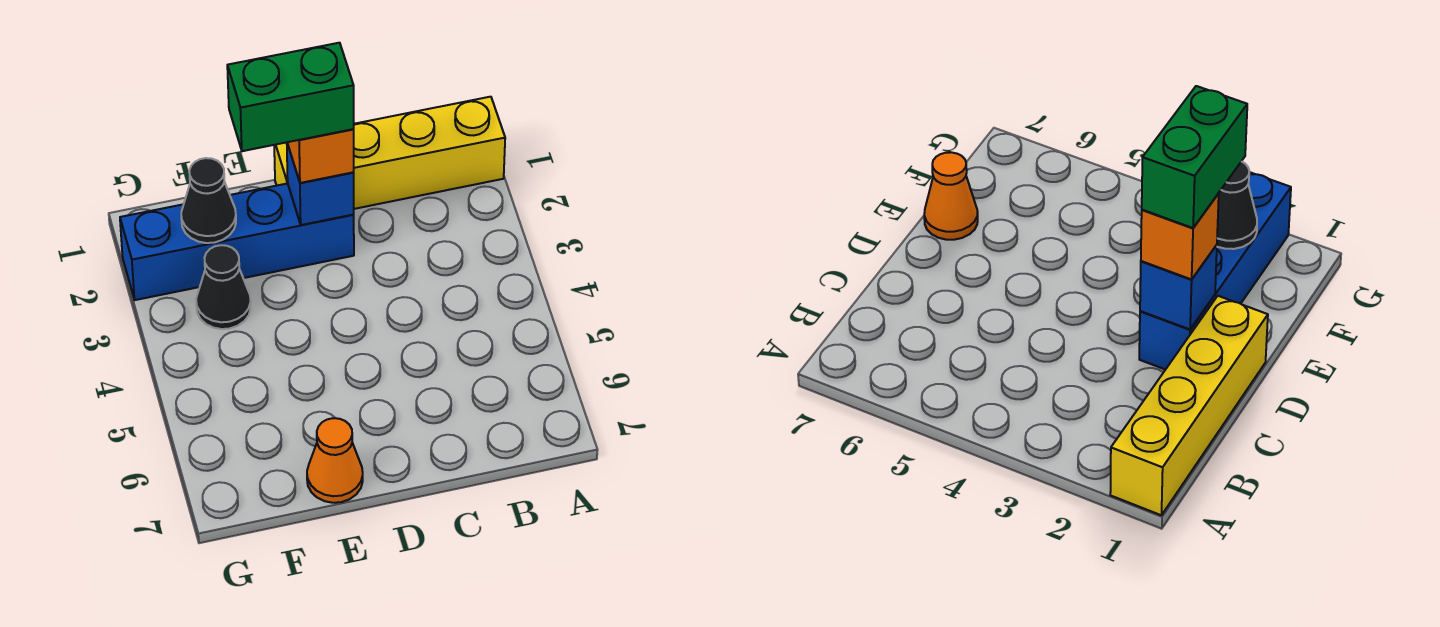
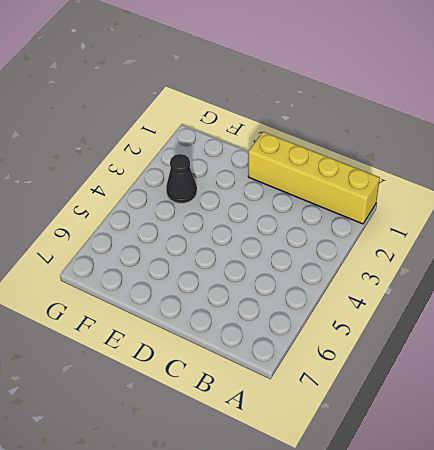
none -> blue brick D2:G2 level 1
none -> orange cone E7 level 1

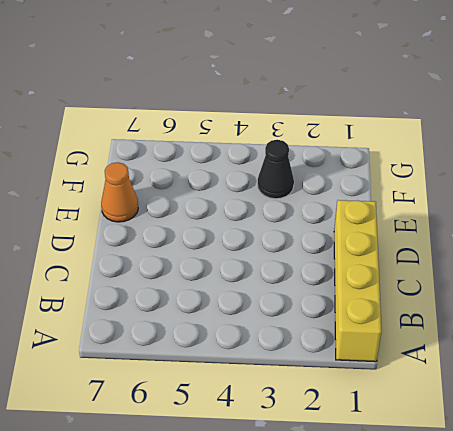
none -> blue brick D2:G2 level 1
none -> blue brick D2 level 2

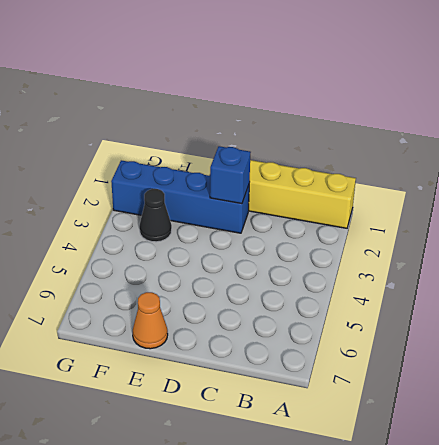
none -> black cone F2 level 2
none -> orange brick D2 level 3

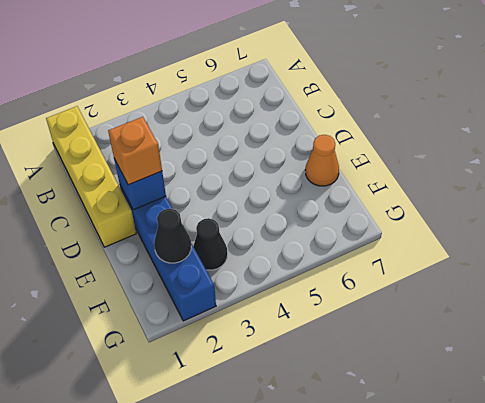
none -> green brick D2:E2 level 4

